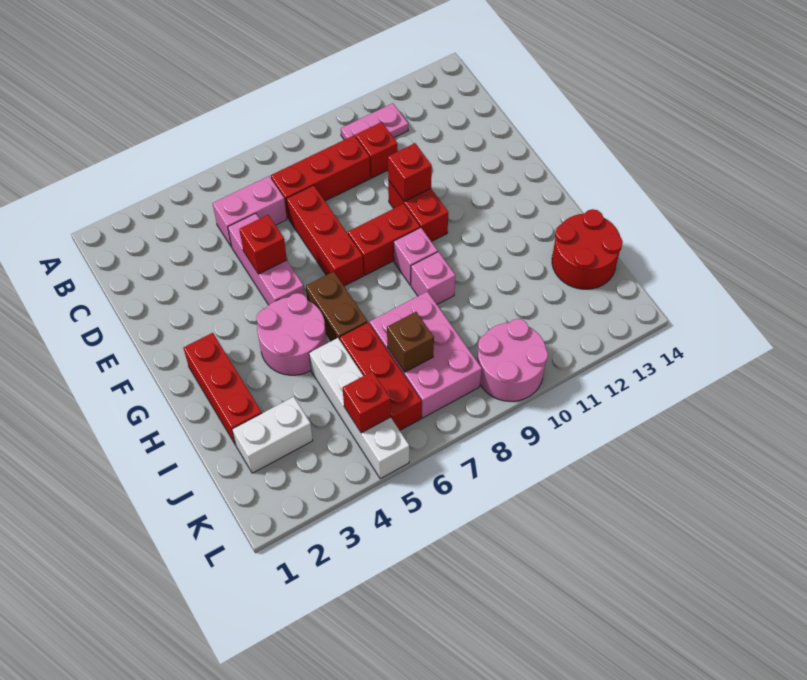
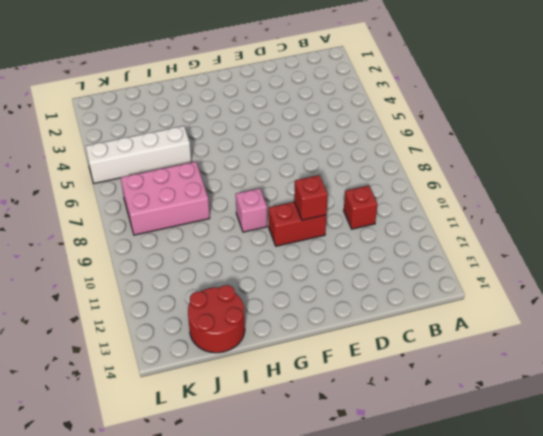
none -> pink plate B10:B11 level 1
none -> pink brick C5:C6 level 1
none -> red brick C7:C9 level 1

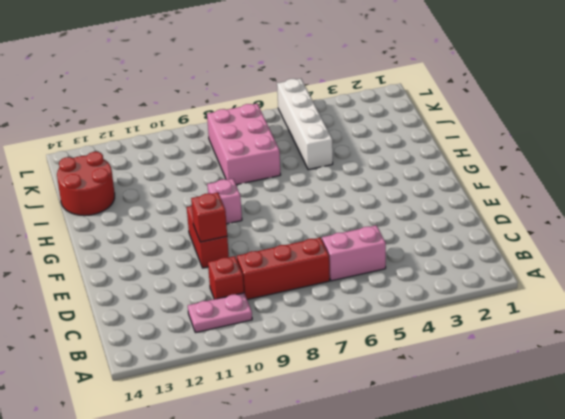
none -> pink brick D5:F5 level 1
none -> red brick D7:F7 level 1
none -> red brick F8:F9 level 1

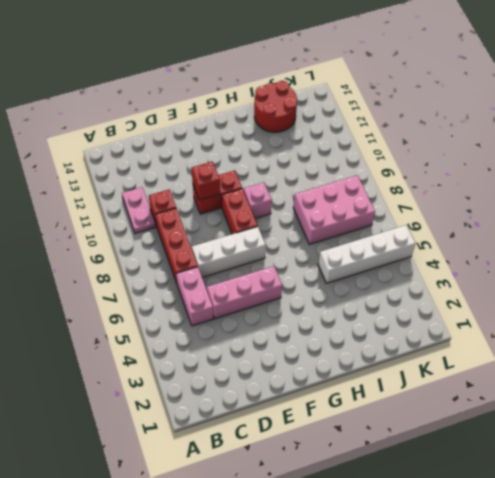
white brick D7:F7 level 1 -> red brick D7:F7 level 1
none -> red brick G2:I2 level 1
none -> pink round brick G4:H5 level 1
none -> brown brick G6:H6 level 1

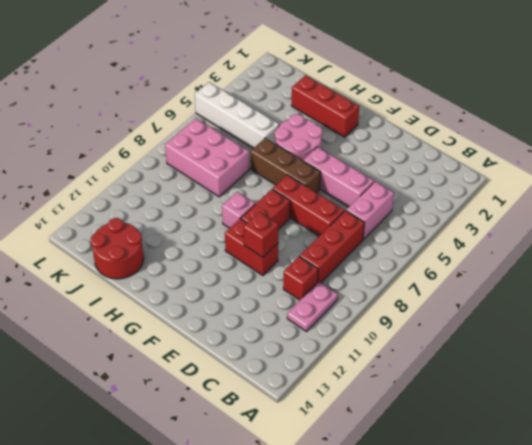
brown brick F6:H6 level 1 -> brown brick G6:H6 level 1
none -> pink brick H9 level 1
none -> red brick I6:K6 level 1
none -> white brick J2:J3 level 1

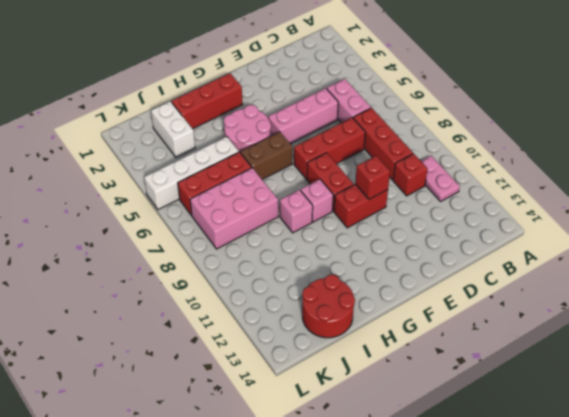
none -> pink round brick K9:L10 level 1
none -> red brick E5 level 2
none -> brown brick J7 level 2

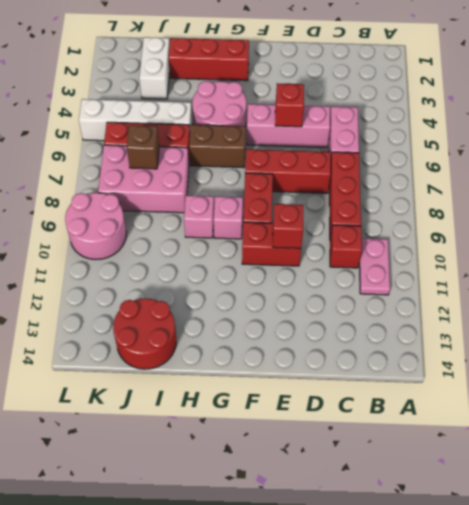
none -> red brick K5 level 2

